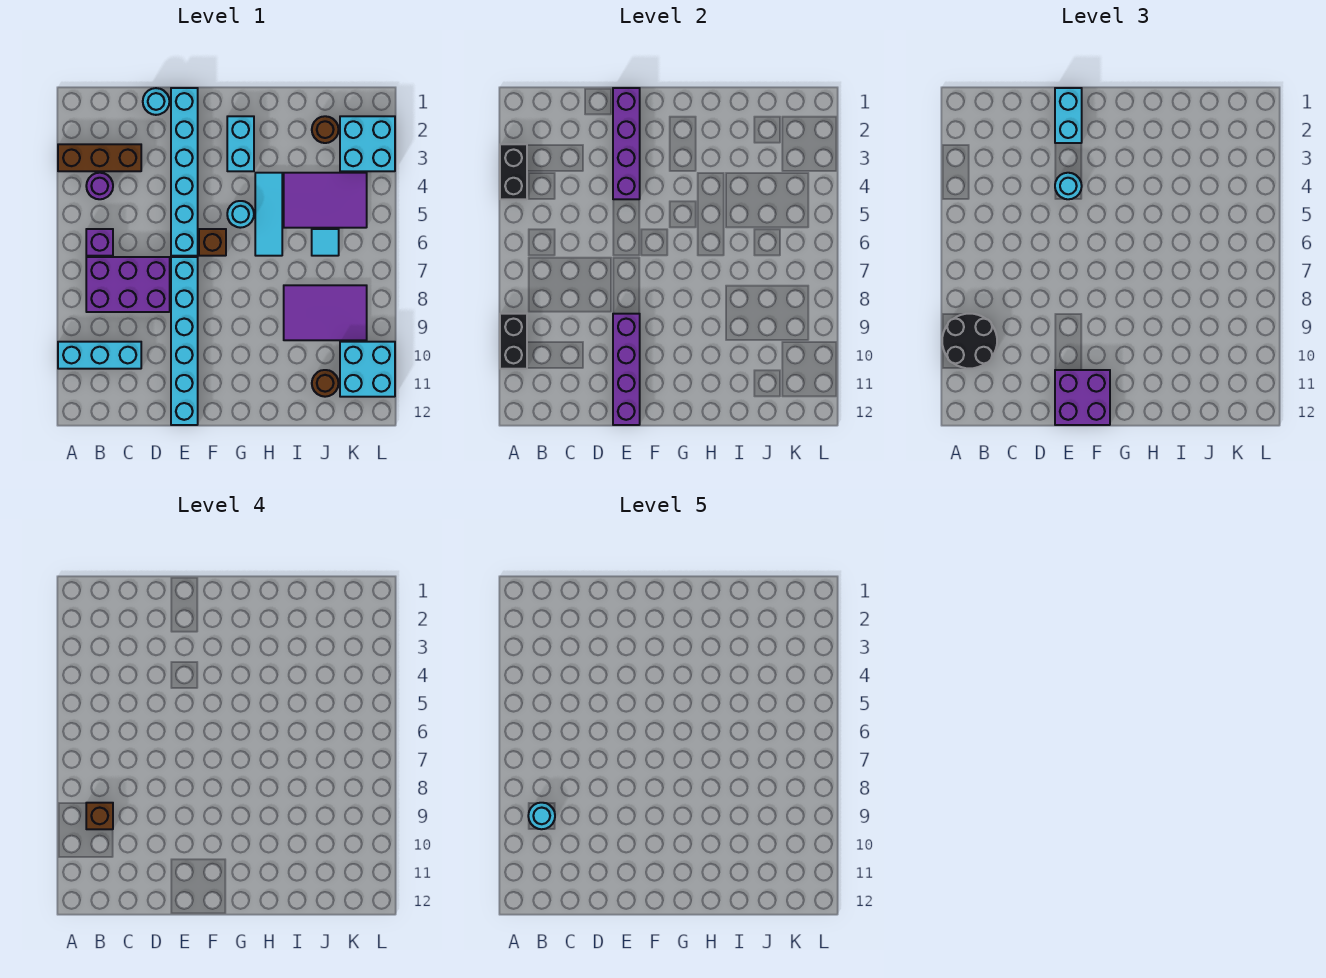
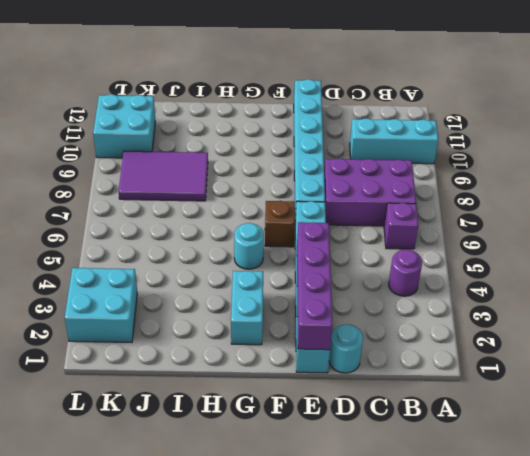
none -> brown brick A3:C3 level 1
none -> cyan tile H4:H6 level 1
none -> purple tile I4:K5 level 1

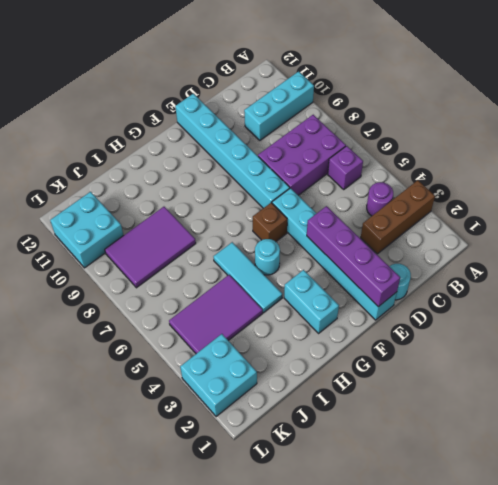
none -> brown round brick J2 level 1
none -> cyan tile J6 level 1
none -> brown round brick J11 level 1

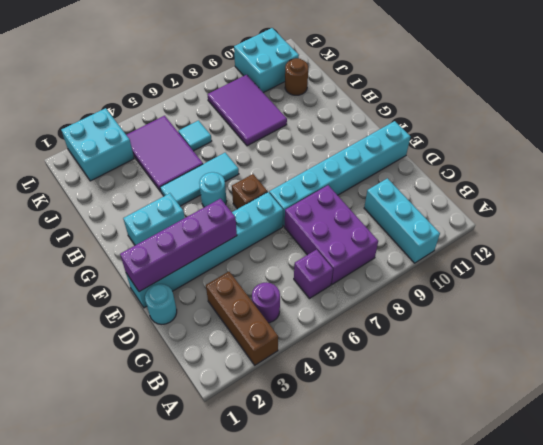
none -> brown round brick J2 level 1
none -> black brick A3:A4 level 2
none -> black brick A9:A10 level 2

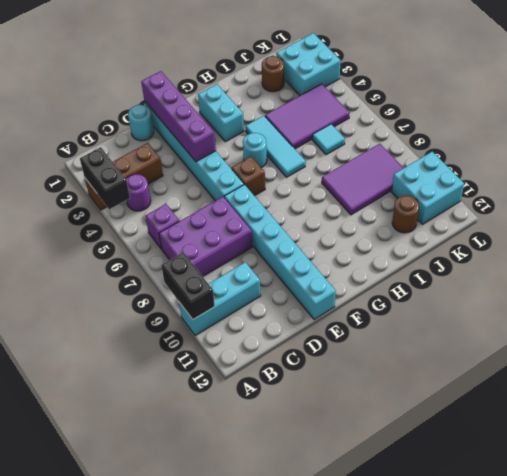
none -> purple brick E9:E12 level 2
none -> black round brick A9:B10 level 3
none -> cyan brick E1:E2 level 3

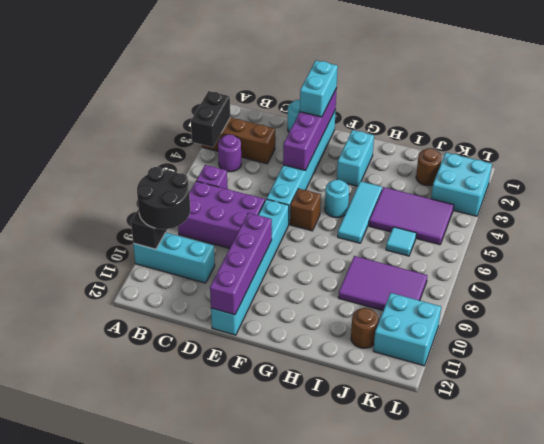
none -> cyan round brick E4 level 3
none -> purple brick E11:F12 level 3
none -> brown brick B9 level 4

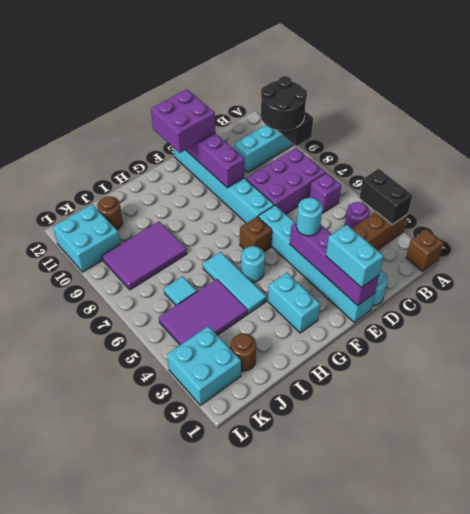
brown brick A1 level 1 -> brown brick B9 level 4
none -> cyan round brick B9 level 5

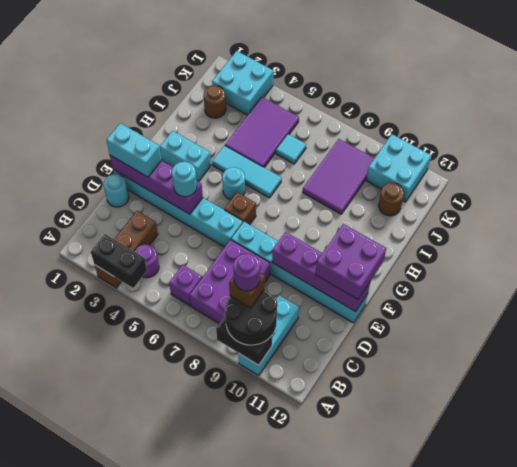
purple round brick B9 level 5 -> cyan round brick B9 level 5

